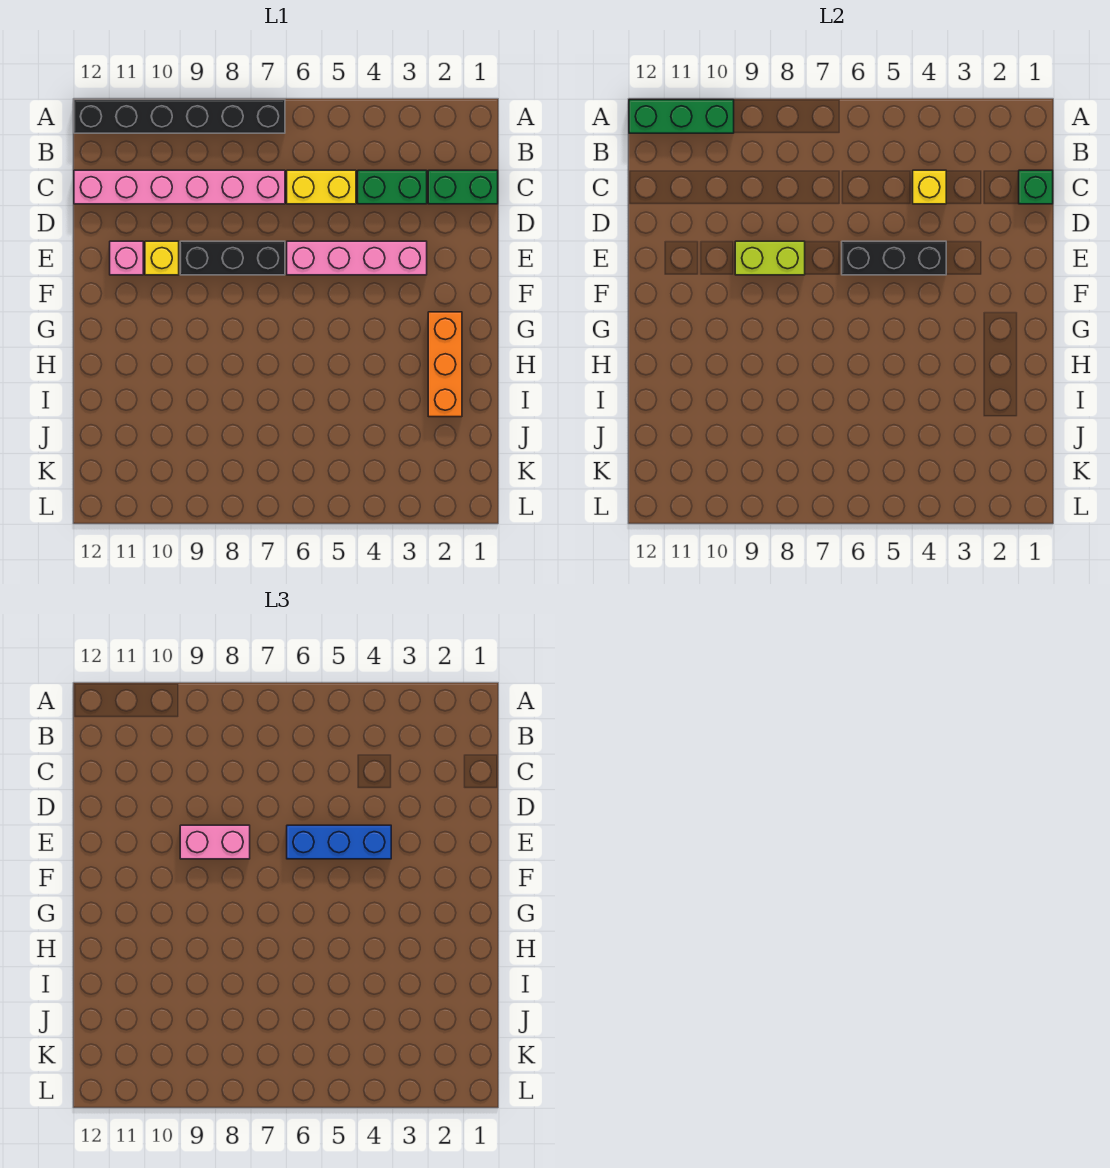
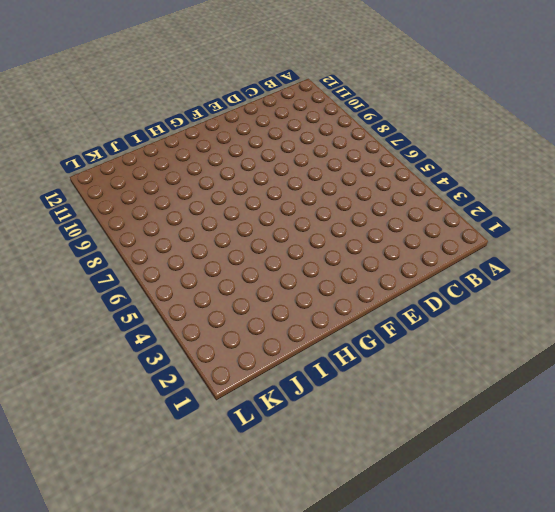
none -> black brick A7:A12 level 1
none -> green brick C1:C2 level 1
none -> green brick C3:C4 level 1

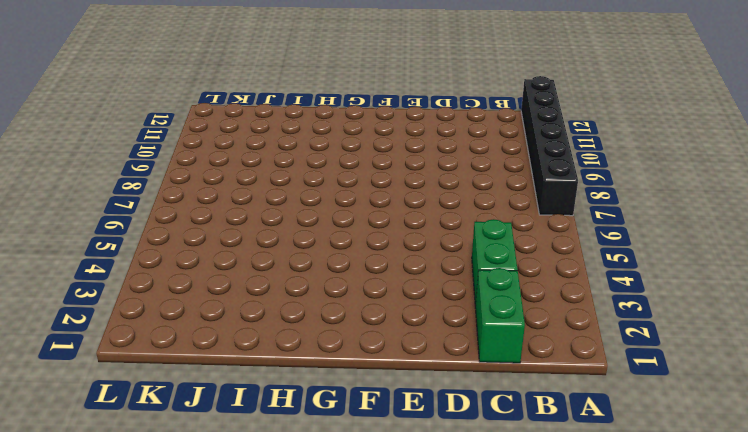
none -> yellow brick C5:C6 level 1
none -> pink brick C7:C12 level 1
none -> pink brick E3:E6 level 1

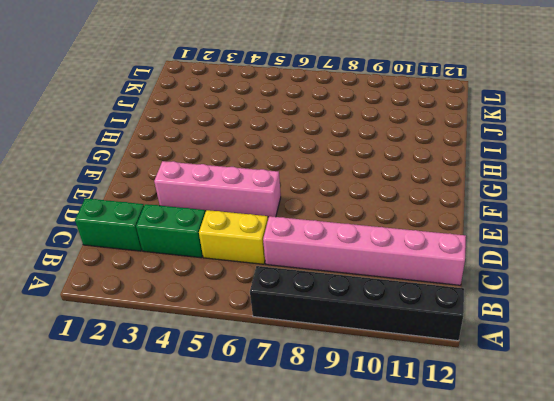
none -> black brick E7:E9 level 1
none -> yellow brick E10 level 1
none -> pink brick E11 level 1

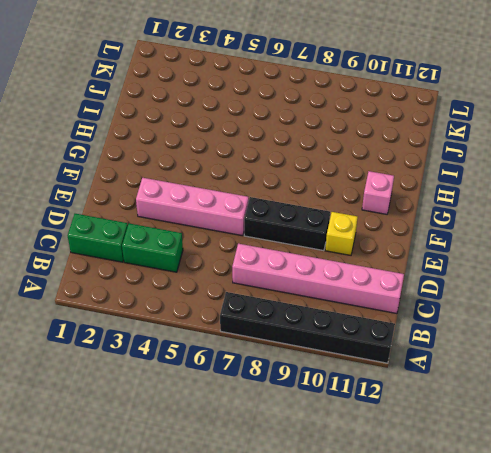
pink brick G11 level 1 -> pink brick E11 level 1
none -> yellow brick C5:C6 level 1
none -> orange brick G2:I2 level 1
none -> green brick A10:A12 level 2

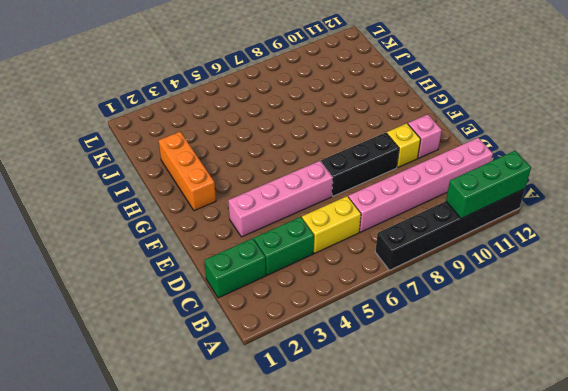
none -> green brick C1 level 2
none -> yellow brick C4 level 2
none -> black brick E4:E6 level 2

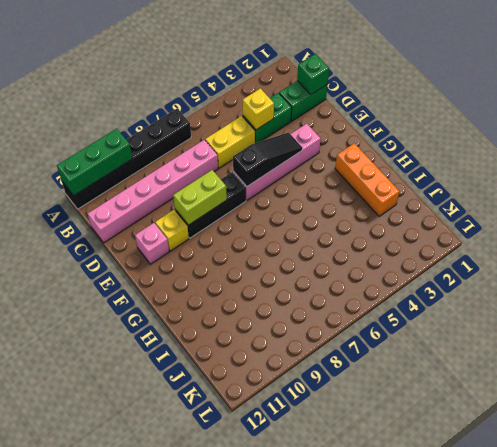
black slope E4:E6 level 2 top 6 -> black brick E4:E6 level 2
none -> blue brick E4:E6 level 3
none -> pink brick E8:E9 level 3

